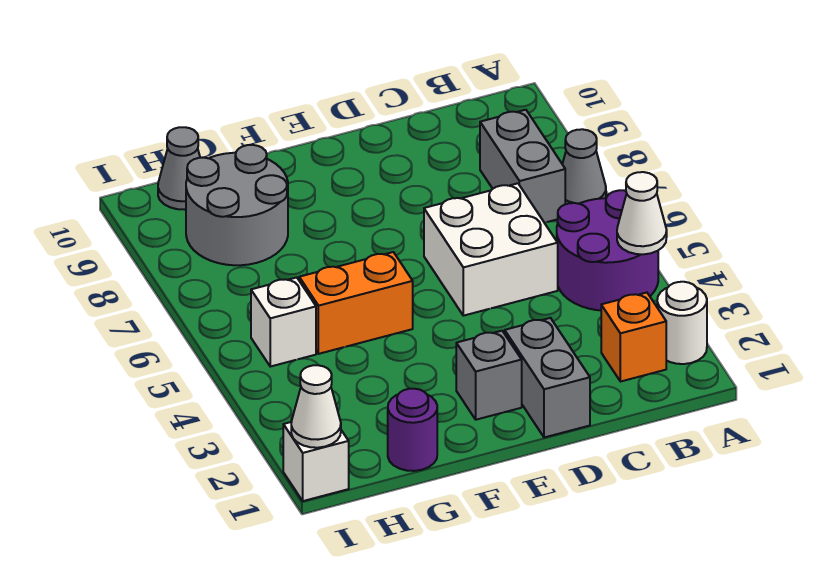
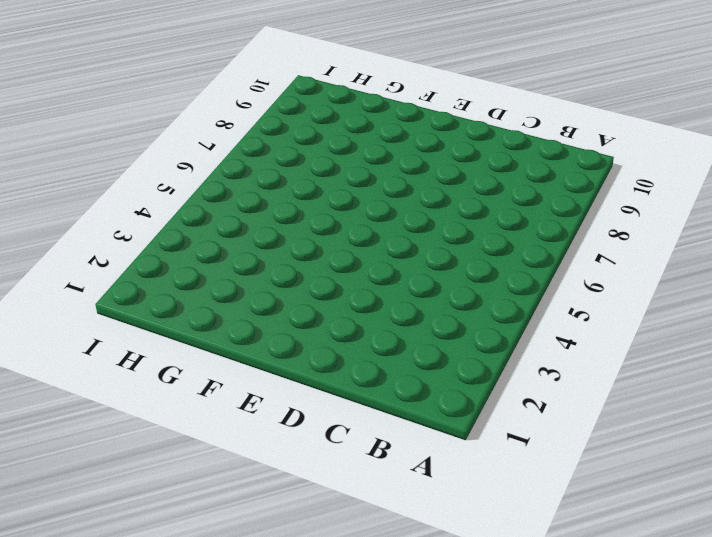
none -> white round brick A2 level 1
none -> purple round brick A4:B5 level 1
none -> grey cone A7 level 1

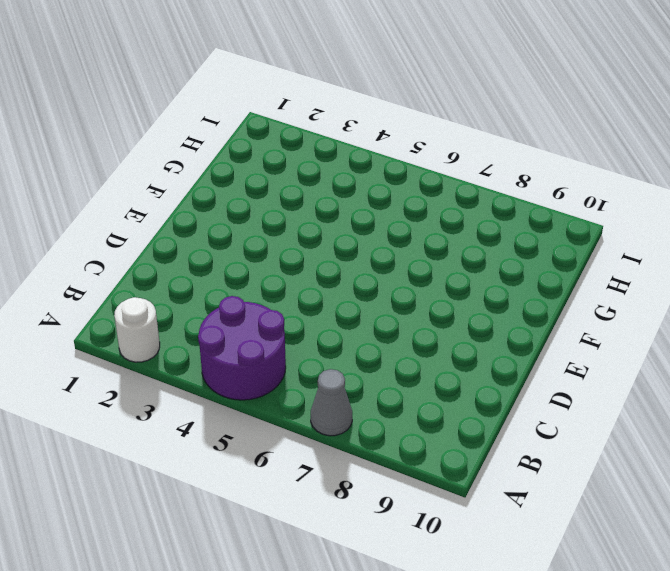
none -> orange brick B2 level 1
none -> grey brick B7:B8 level 1
none -> white brick C5:D6 level 1

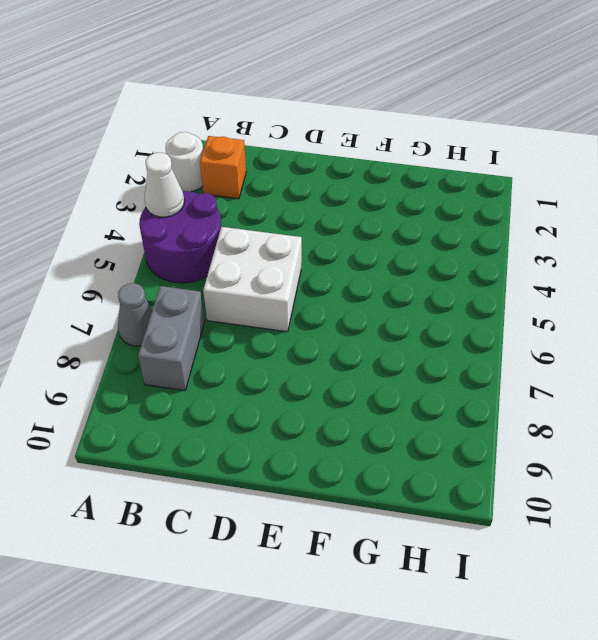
none -> grey brick D1:D2 level 1
none -> grey brick E2 level 1
none -> orange brick F5:G5 level 1

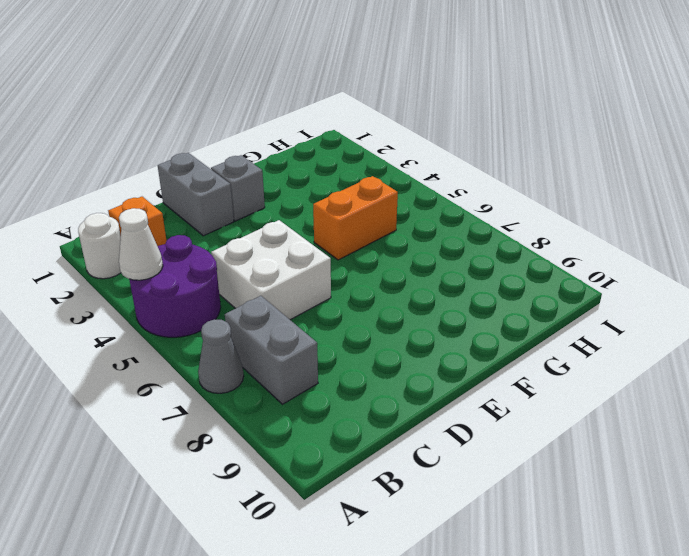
none -> purple round brick G1 level 1
none -> grey round brick G8:H9 level 1
none -> white brick H5 level 1

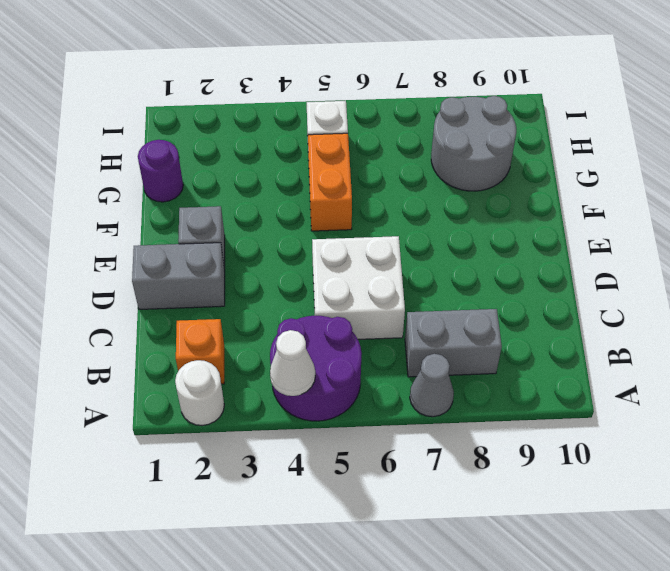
none -> grey cone H10 level 1
none -> white brick I1 level 1
none -> white cone I1 level 2

